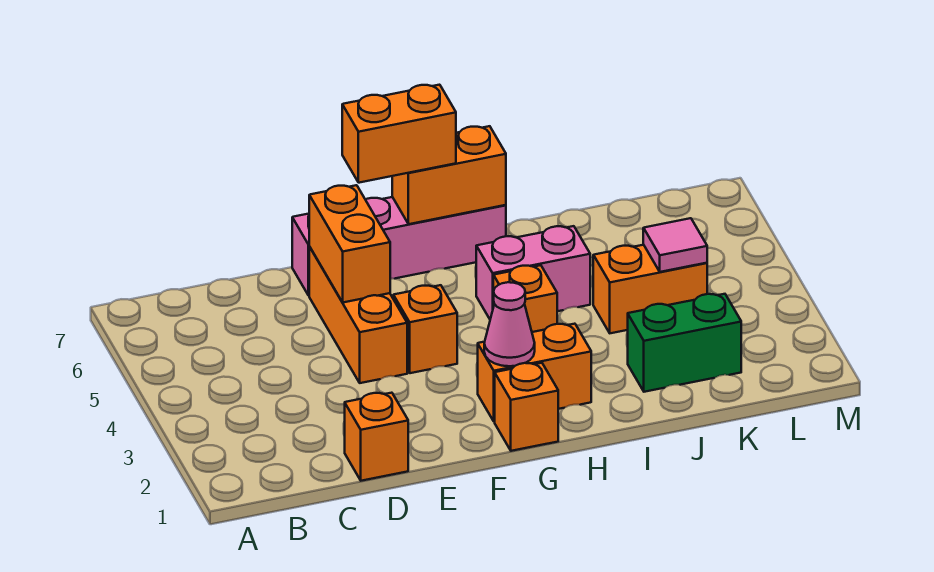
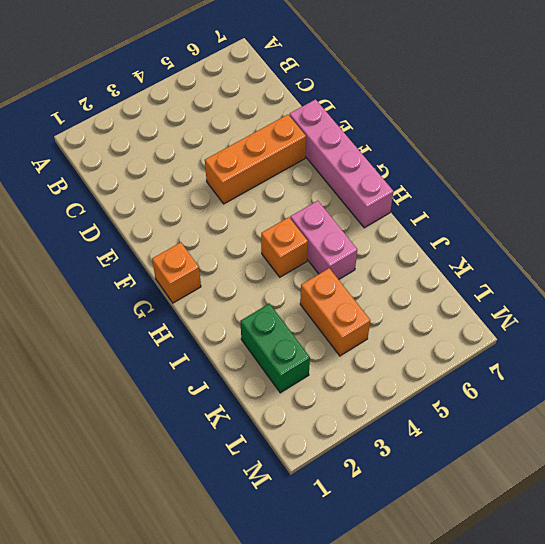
none -> orange brick D1 level 1
none -> orange brick F4 level 1
none -> orange brick G2:H2 level 1

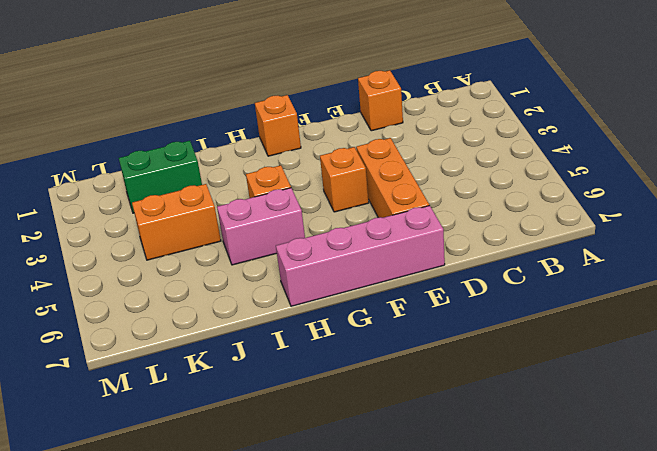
none -> orange brick G2:H2 level 1
none -> orange brick E5:E6 level 2
none -> pink cone G2 level 2

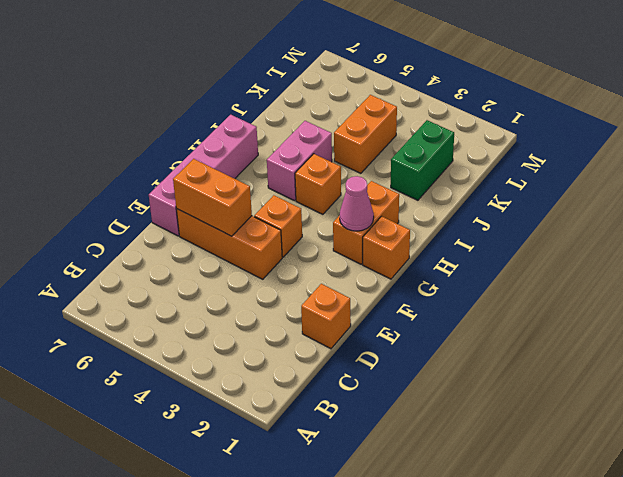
none -> orange brick G7:H7 level 2
none -> pink tile K4 level 2
none -> orange brick F7:G7 level 3

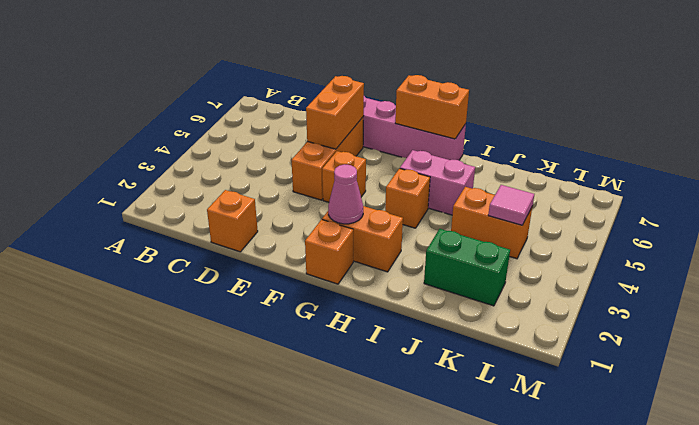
none -> orange brick F7:G7 level 3

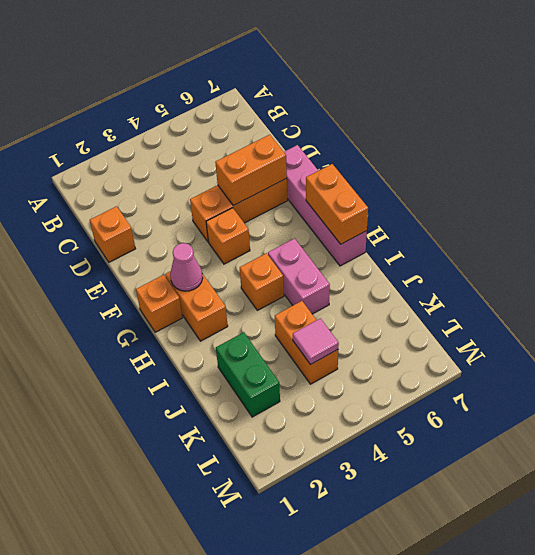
none -> orange brick F7:G7 level 3

